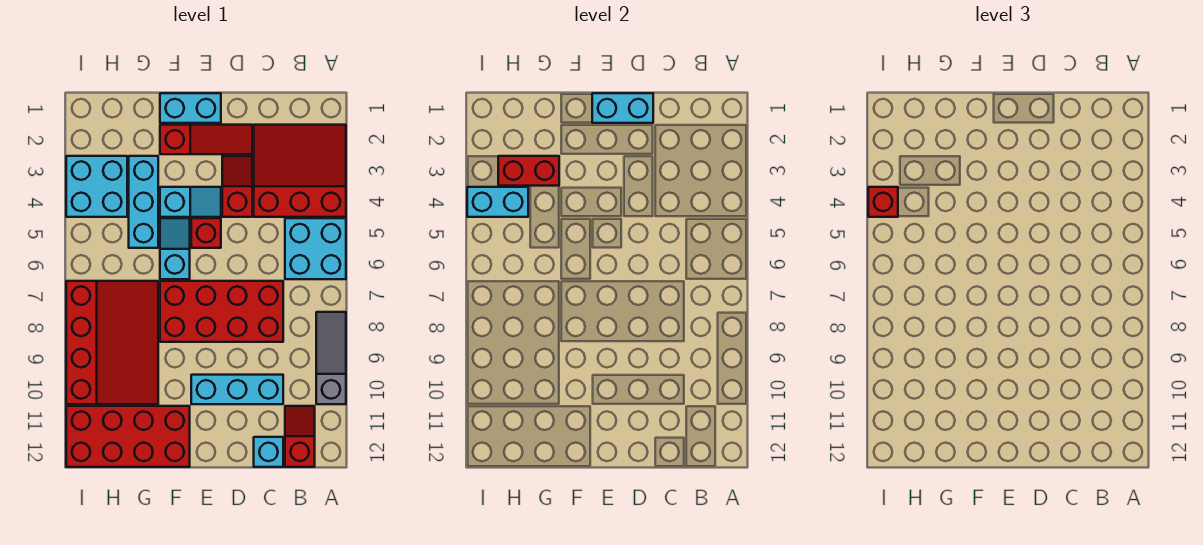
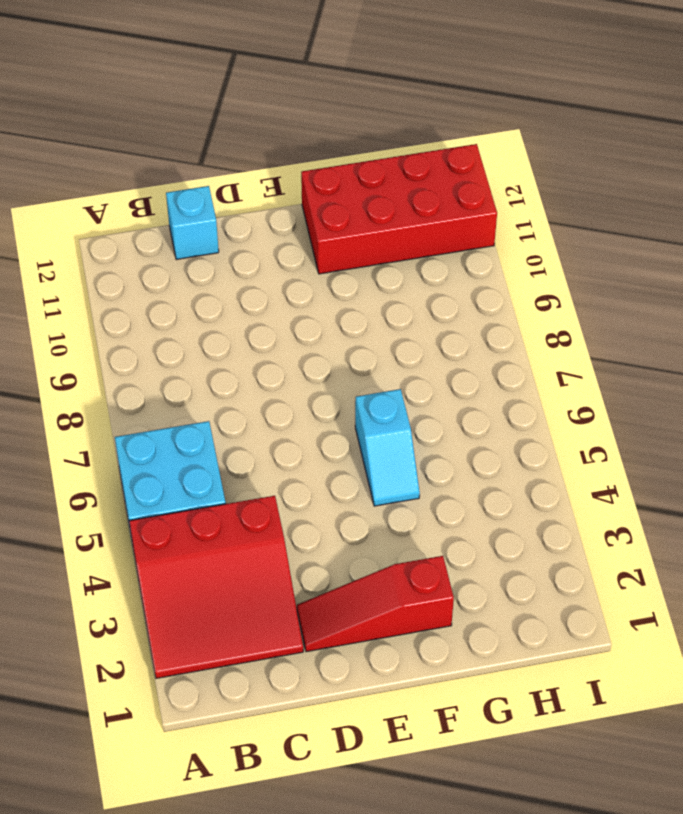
none -> grey slope A8:A10 level 1 top 10
none -> red slope B11:B12 level 1 top 12
none -> red brick C7:F8 level 1

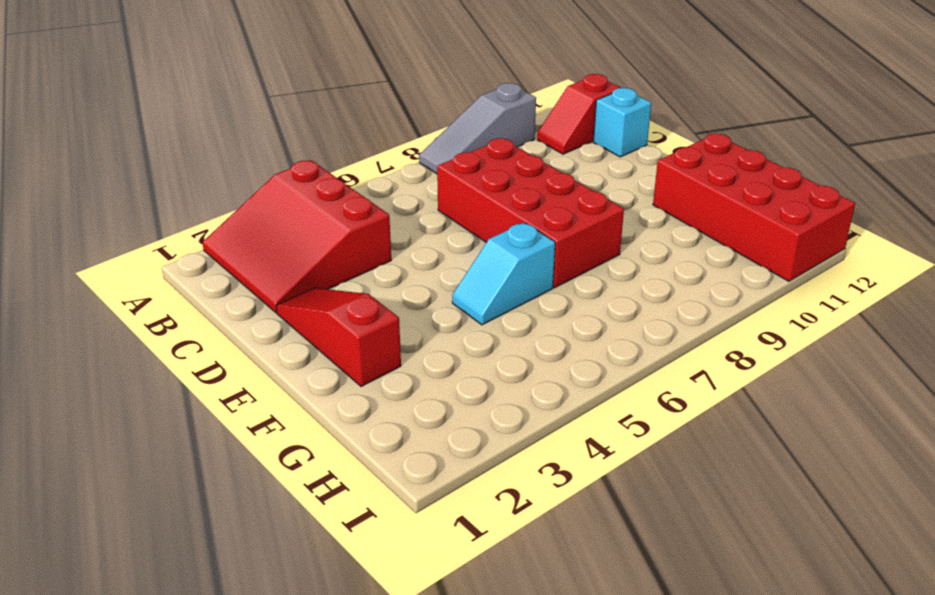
none -> cyan brick A5:B6 level 1
none -> cyan brick C10:E10 level 1
none -> red slope D3:D4 level 1 top 4

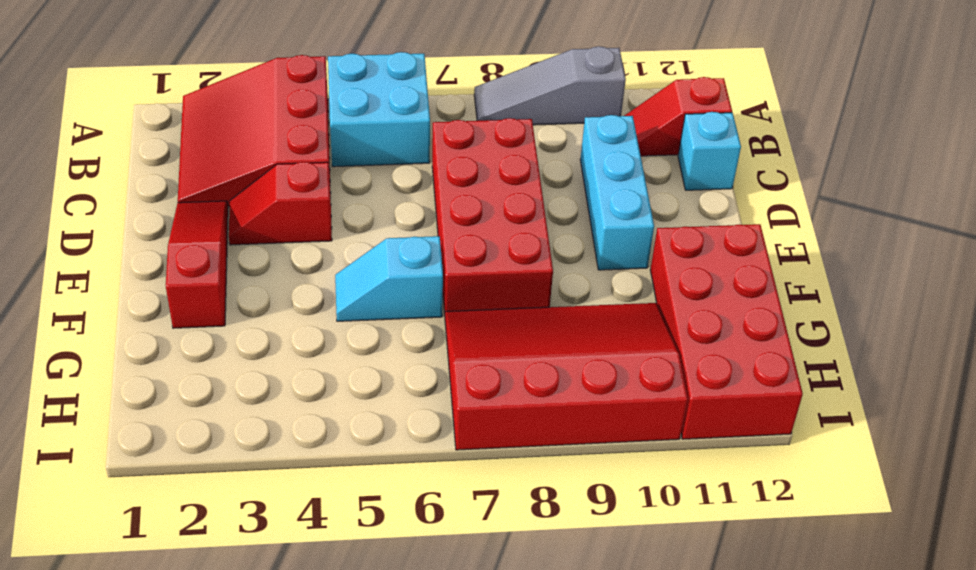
none -> cyan brick E1:F1 level 1
none -> cyan slope E4:F4 level 1 top F
none -> red brick E5 level 1

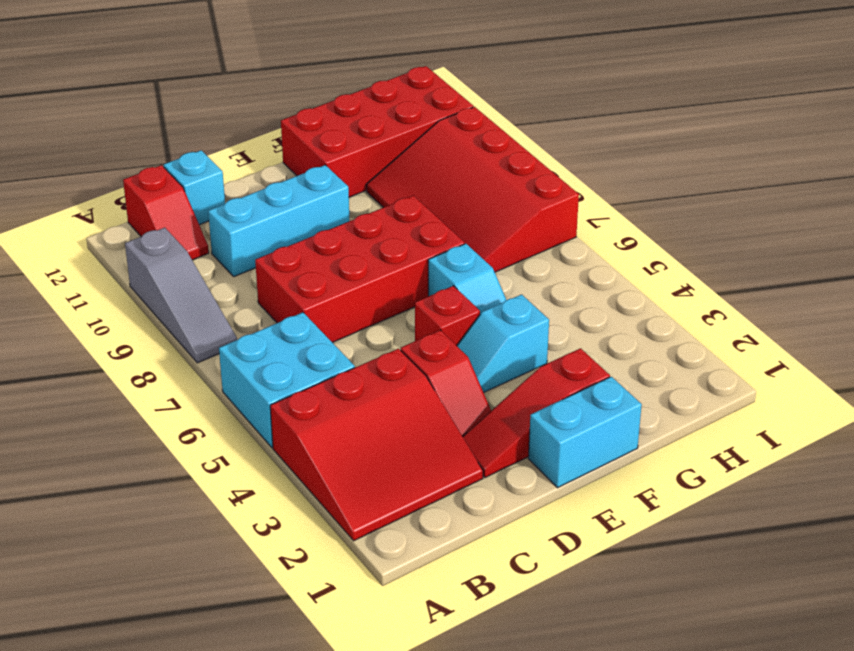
none -> cyan brick G3:G5 level 1
none -> cyan brick H3:I4 level 1
none -> cyan brick D1:E1 level 2

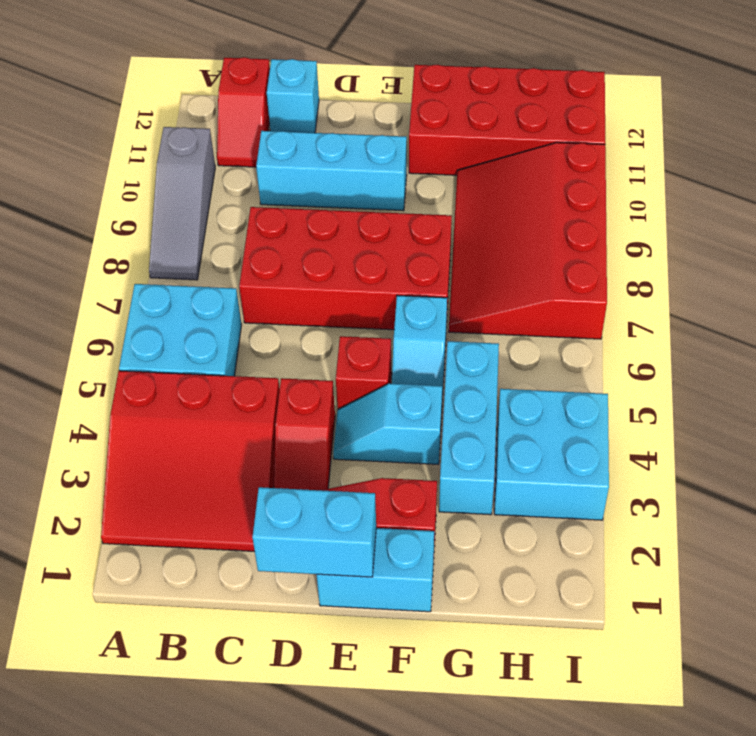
none -> red brick G3:H3 level 2
none -> cyan brick H4:I4 level 2
none -> red brick I4 level 3

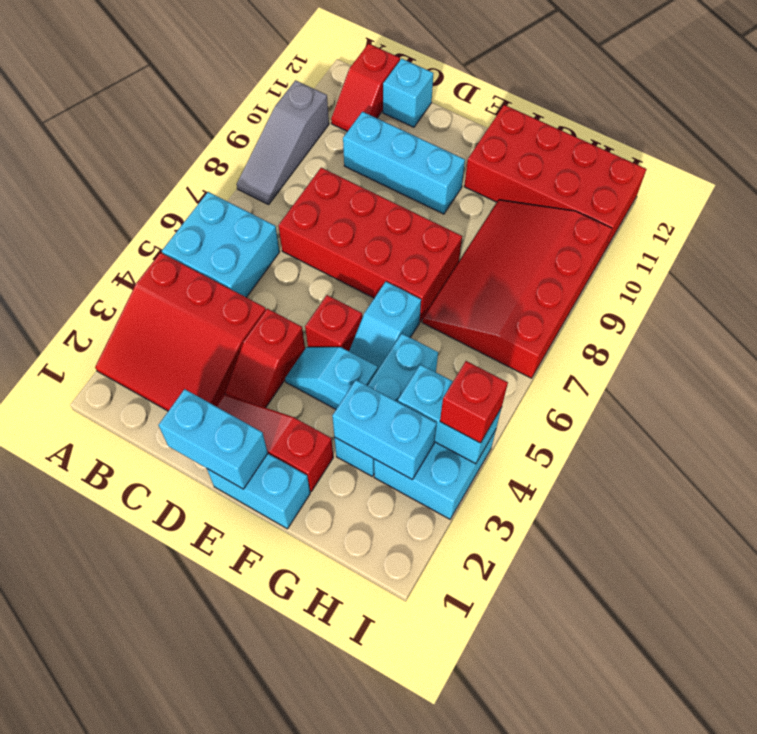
cyan brick G3:H3 level 2 -> red brick G3:H3 level 2

